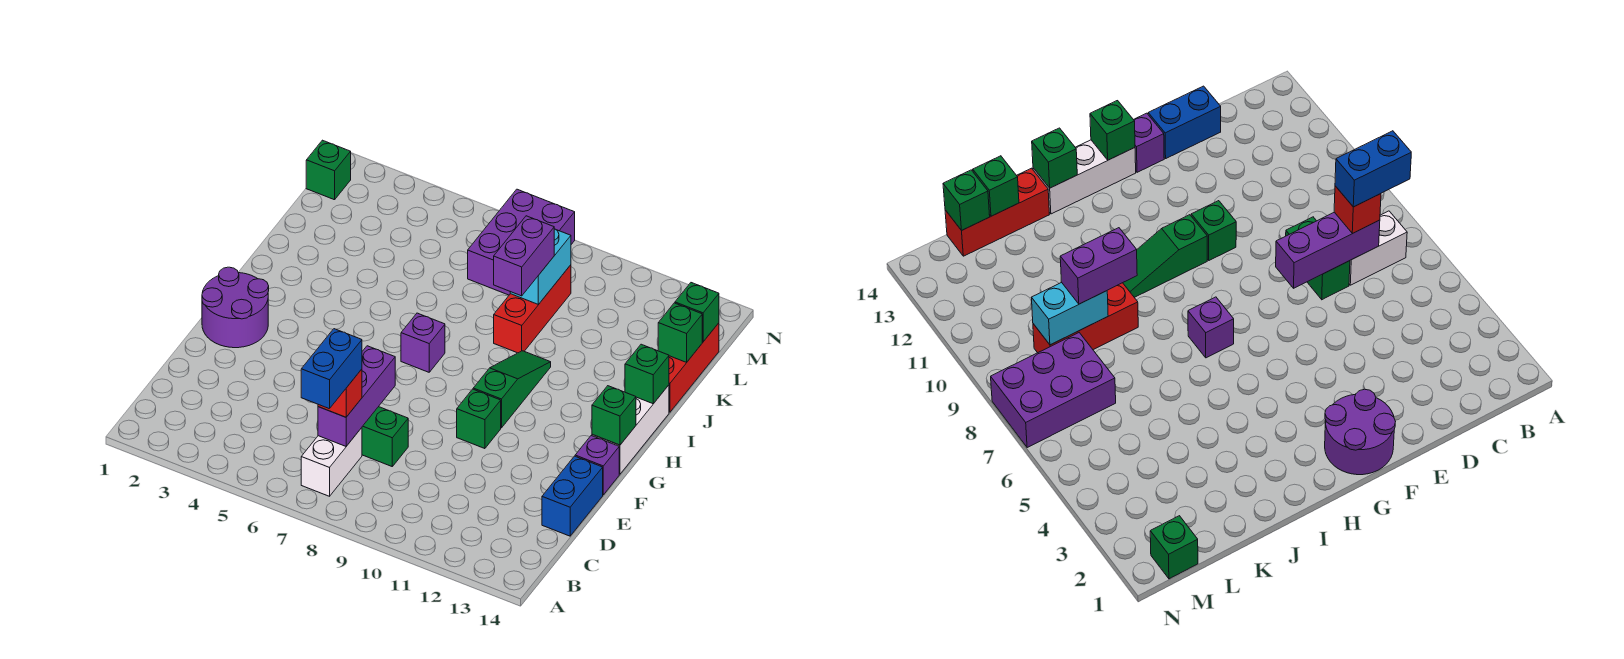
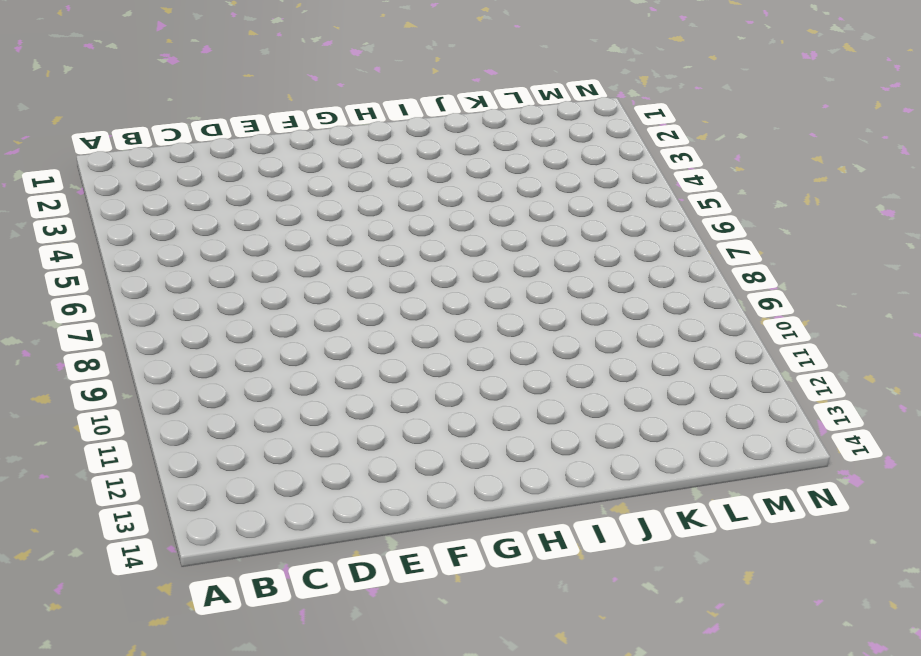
none -> white brick B7:C7 level 1
none -> green brick D7:D8 level 1
none -> blue brick D14:E14 level 1

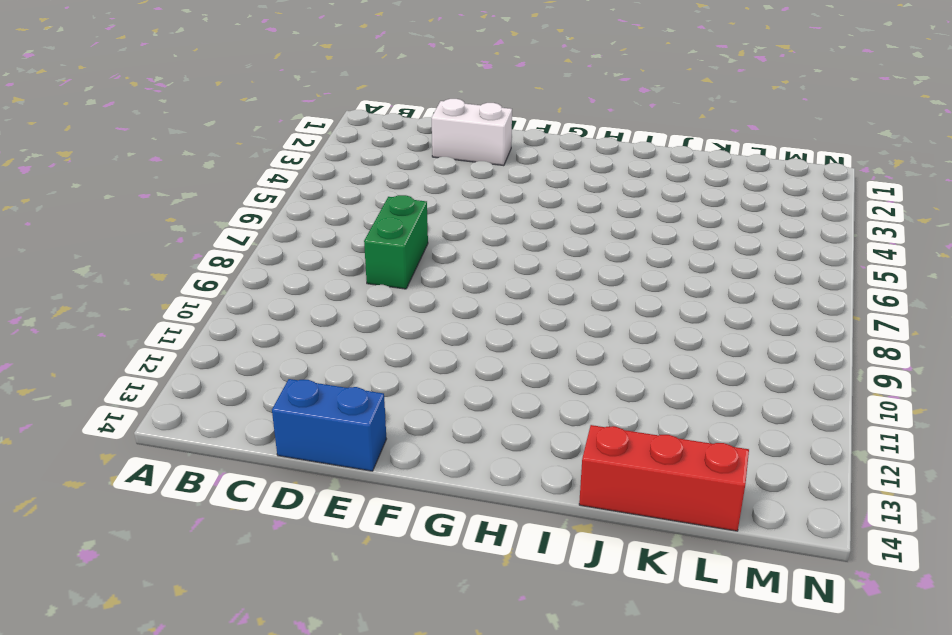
white brick D2:E2 level 1 -> white brick B7:C7 level 1
none -> purple round brick F1:G2 level 1
none -> green brick F10 level 1
none -> purple brick F14 level 1

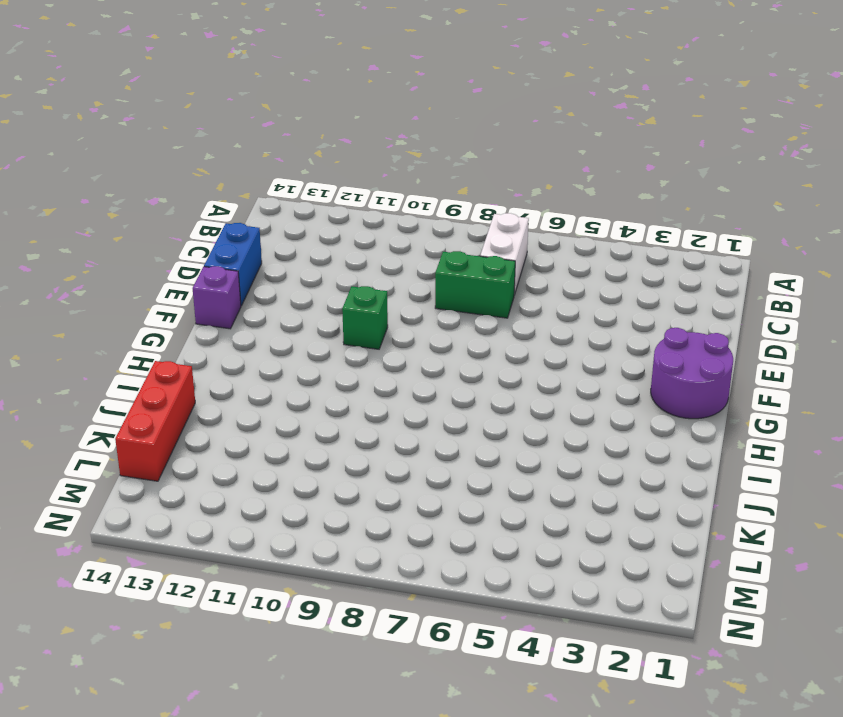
none -> green slope G10:I10 level 1 top G
none -> white brick G14:I14 level 1
none -> purple brick H7 level 1

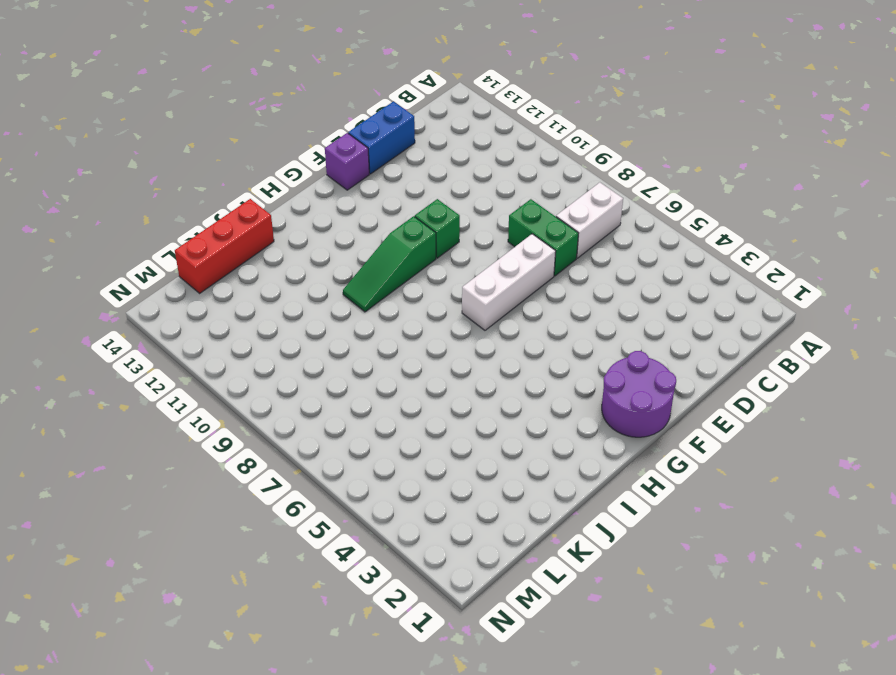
white brick E7:G7 level 1 -> white brick G14:I14 level 1
none -> purple brick H7 level 1
none -> red brick J9:L9 level 1
none -> purple brick L7:N8 level 1

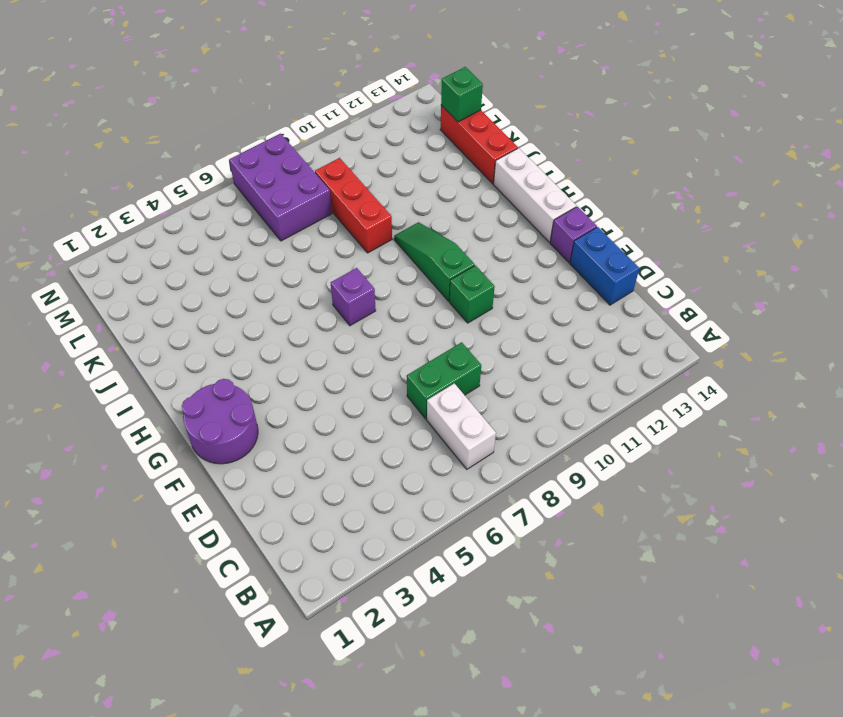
none -> green brick M1 level 1
none -> purple brick C7:E7 level 2
none -> green brick G14 level 2

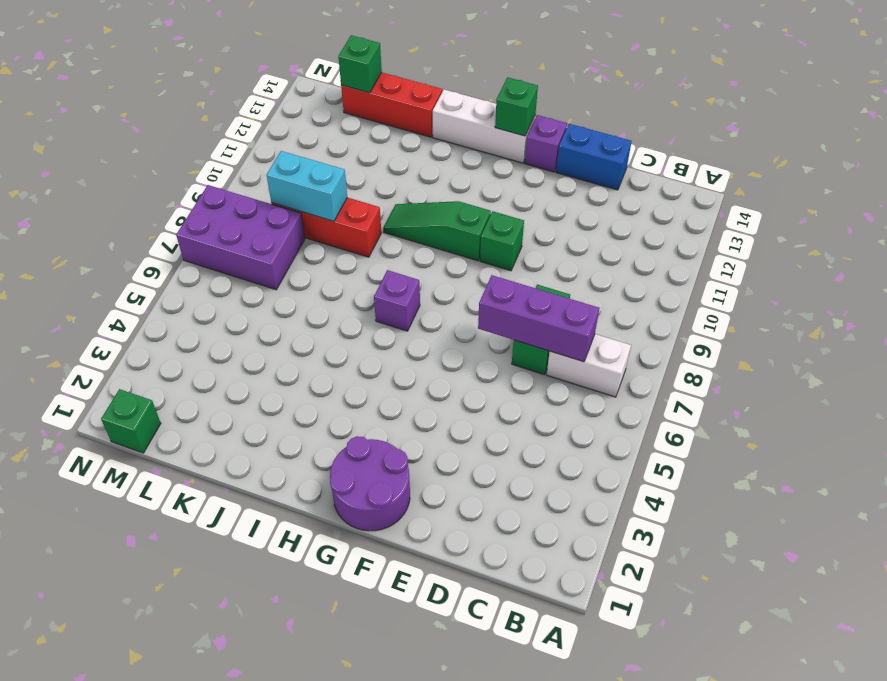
none -> green brick I14 level 2
none -> green brick K14 level 2
none -> red brick C7 level 3

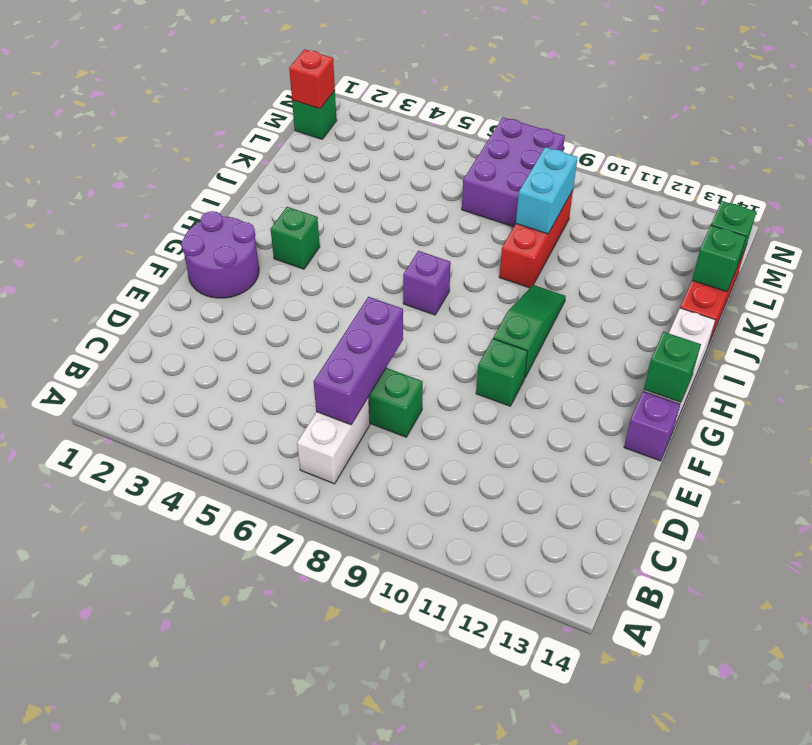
green brick H3 level 1 -> green brick I14 level 2
red brick M1 level 2 -> red brick C7 level 3
none -> blue brick D14:E14 level 1
none -> purple brick J9:K9 level 3
none -> blue brick B7:C7 level 4

